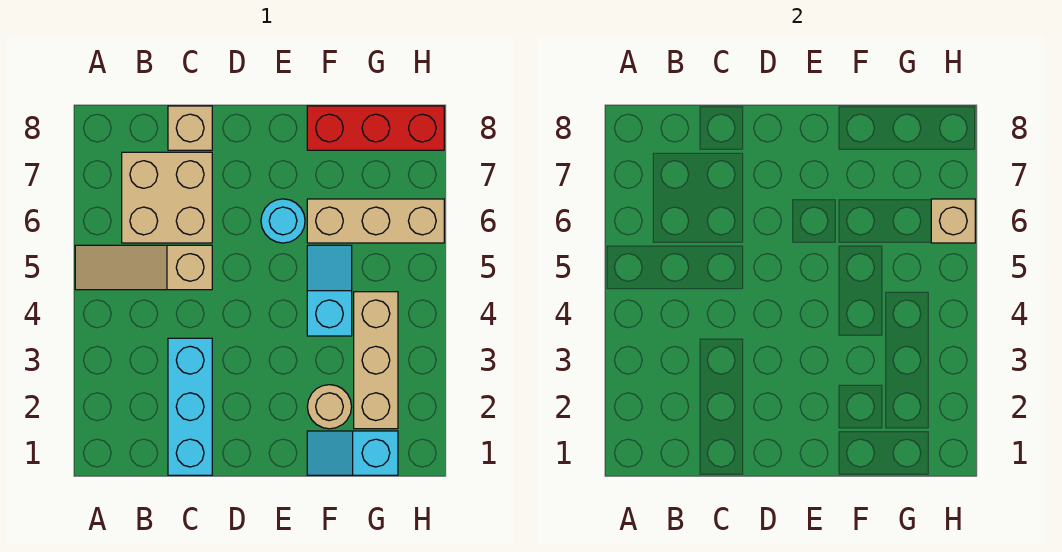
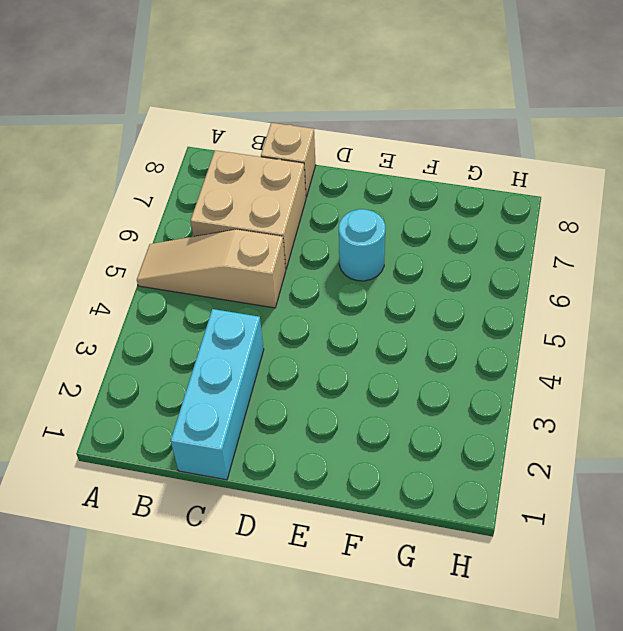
none -> cyan slope F1:G1 level 1 top G
none -> tan round brick F2 level 1
none -> cyan slope F4:F5 level 1 top 4

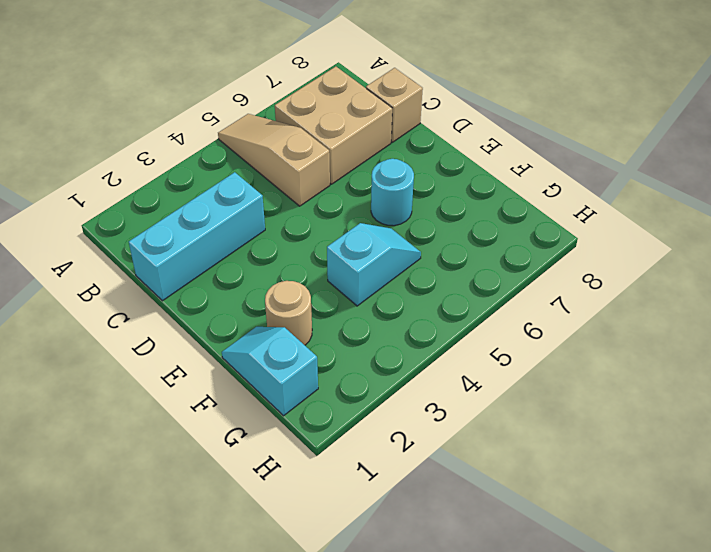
none -> tan brick F6:H6 level 1
none -> red brick F8:H8 level 1
none -> tan brick G2:G4 level 1

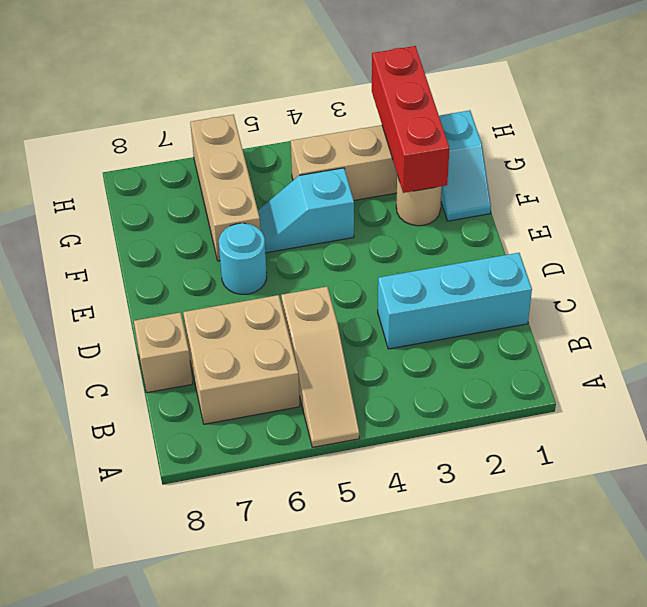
red brick F2:H2 level 2 -> red brick F8:H8 level 1
none -> tan brick H6 level 2

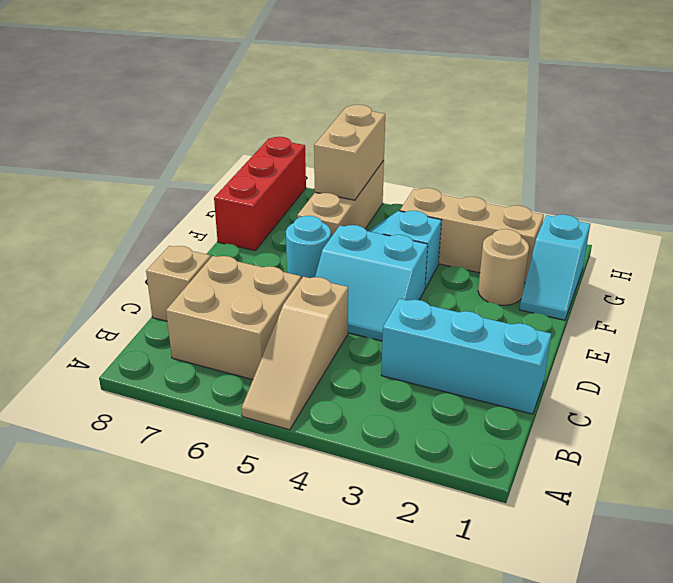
cyan slope D4:E5 level 1 top E -> none
tan brick G6:H6 level 2 -> tan brick H6 level 2

